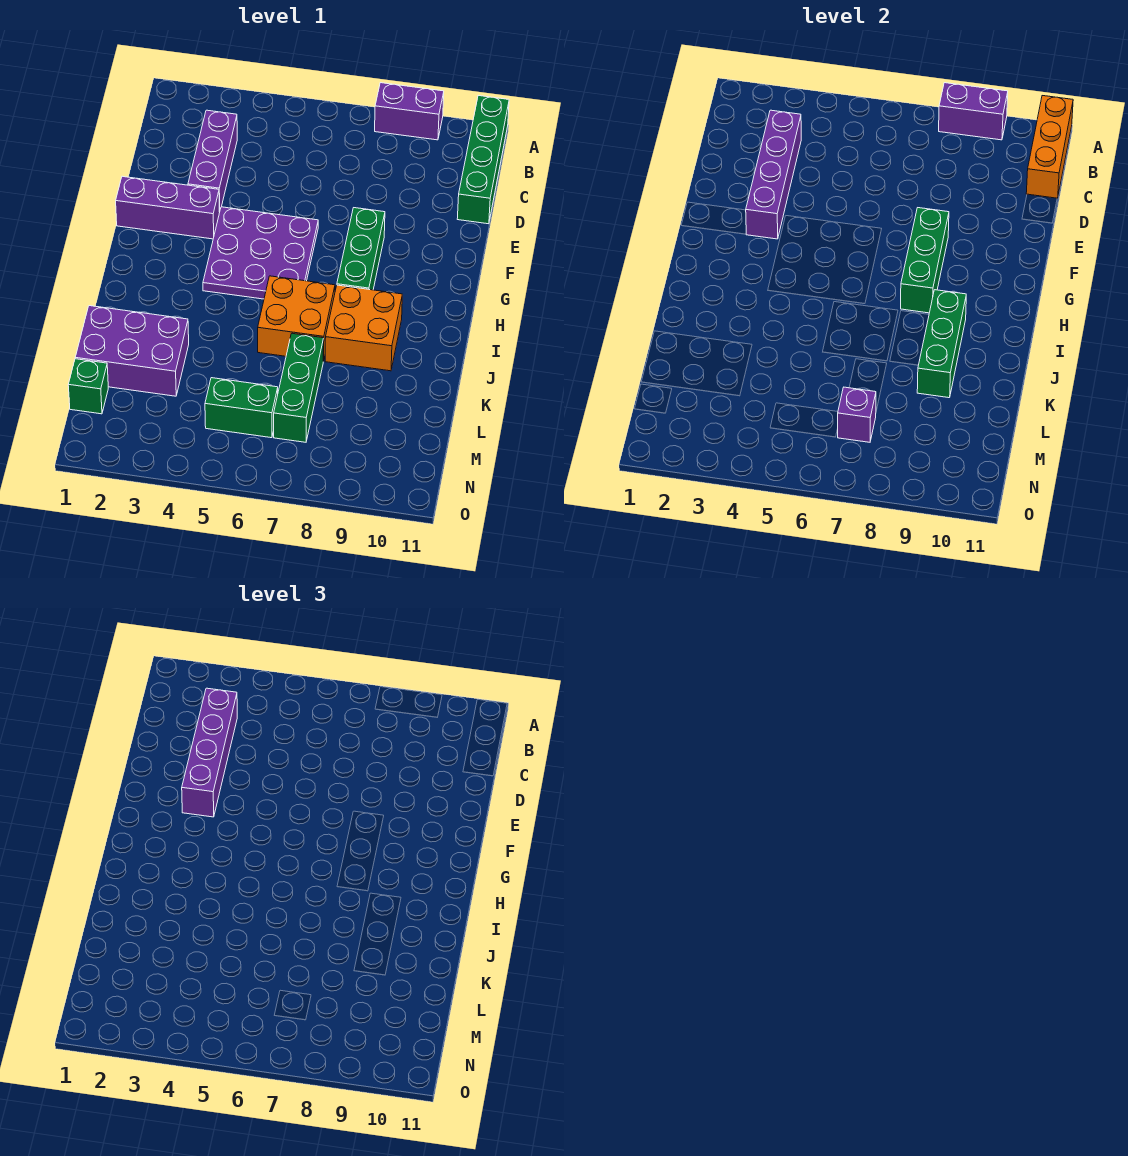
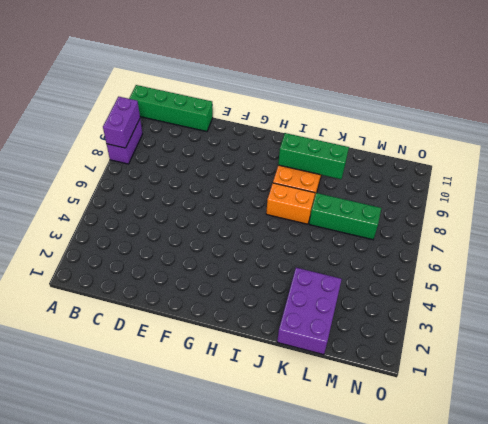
orange brick I7:J7 level 1 -> orange brick I6:J7 level 1
none -> purple brick C3:E3 level 1
none -> purple brick F1:F3 level 1
none -> purple plate F4:H6 level 1

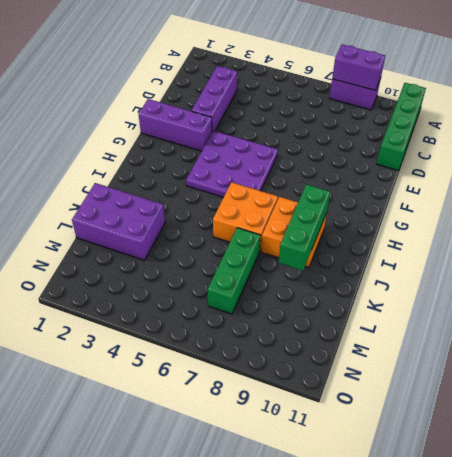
none -> green brick F8:H8 level 1
none -> green brick M1 level 1
none -> green brick M5:M6 level 1

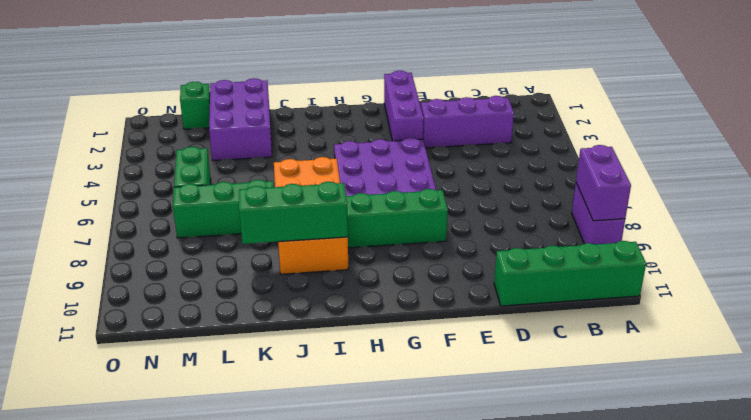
none -> orange brick A11:C11 level 2
none -> purple brick C3:F3 level 2
none -> green brick F8:H8 level 2

